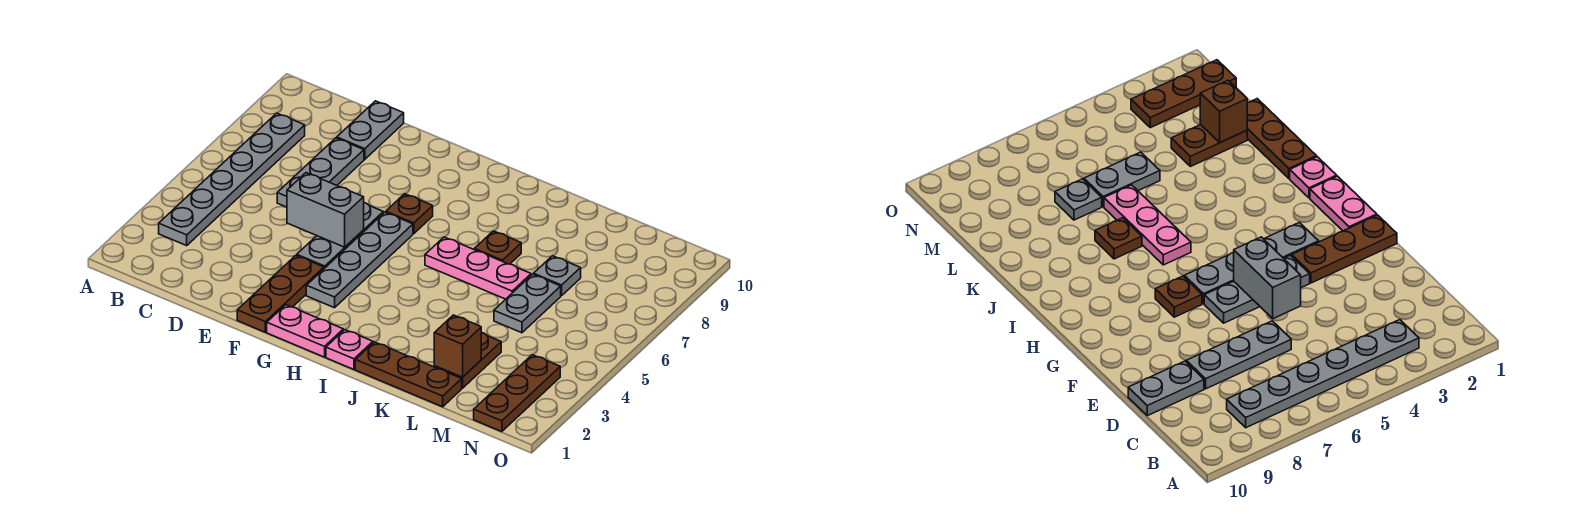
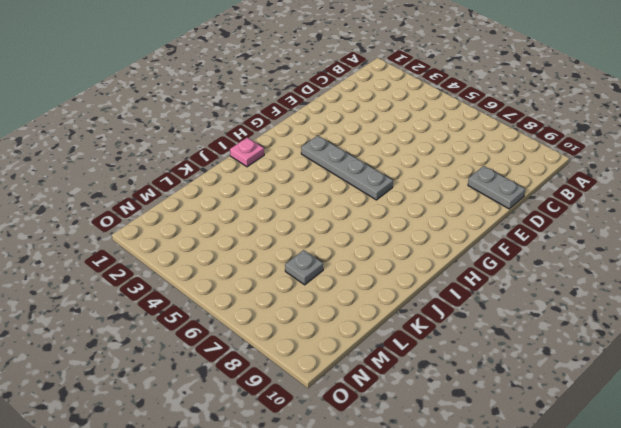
none -> grey plate B3:B8 level 1
none -> grey plate D6:D8 level 1
none -> brown plate F1:F3 level 1

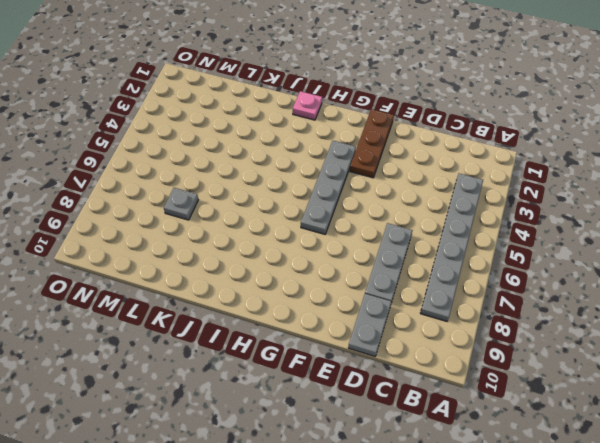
none -> grey plate F4:F6 level 1
none -> pink plate G1:H1 level 1
none -> brown plate G7 level 1

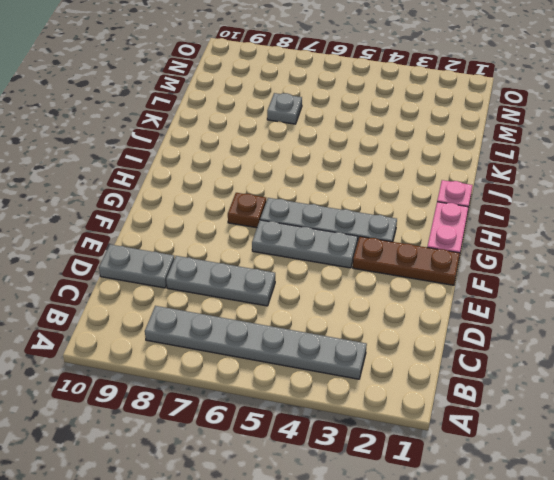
none -> pink plate I6:K6 level 1
none -> brown plate J1:L1 level 1
none -> brown plate J7 level 1

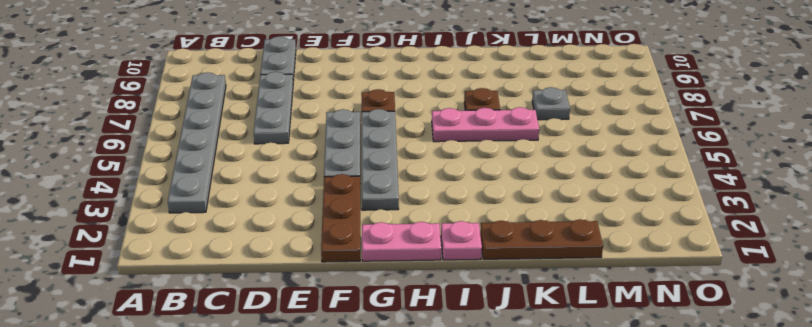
none -> brown plate L2:L3 level 1
none -> grey plate L5:L6 level 1
none -> brown plate N1:N3 level 1

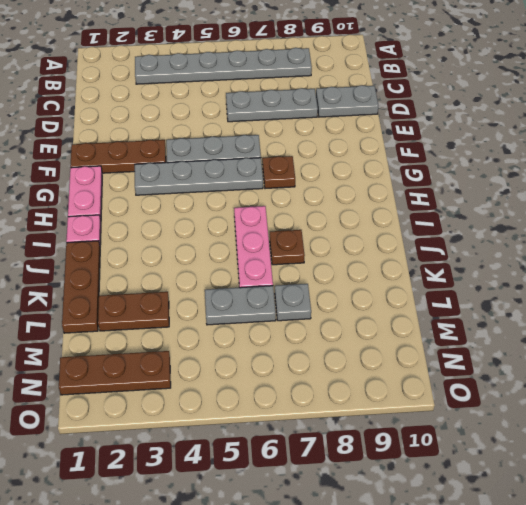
none -> grey brick E5:F5 level 2
none -> brown brick L2 level 2

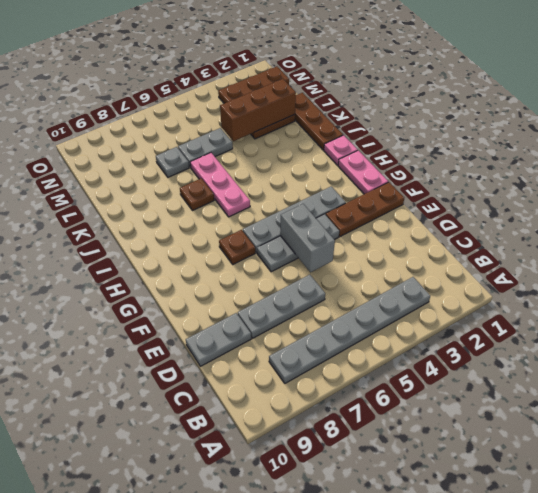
brown brick L2:L4 level 2 -> brown brick L2 level 2

